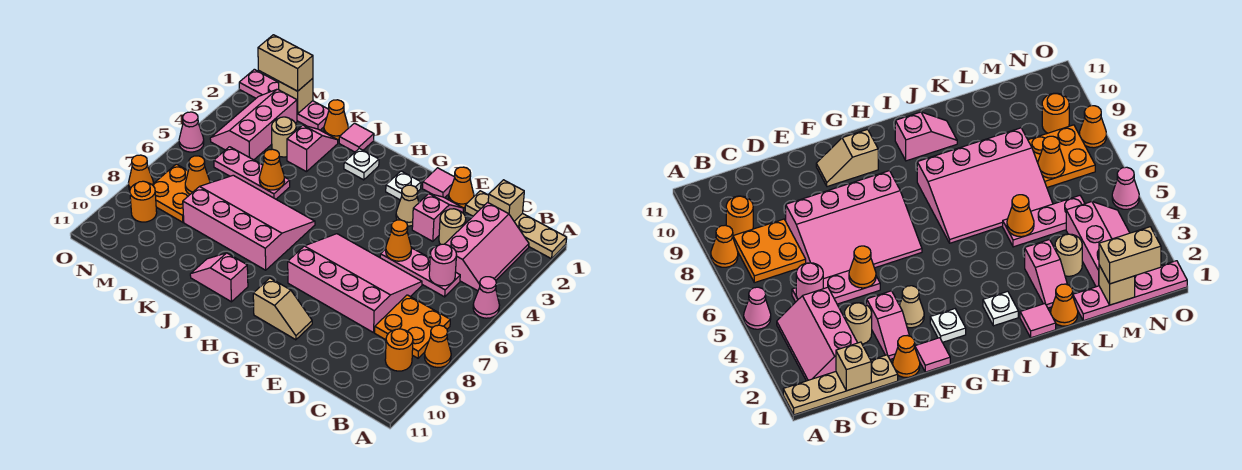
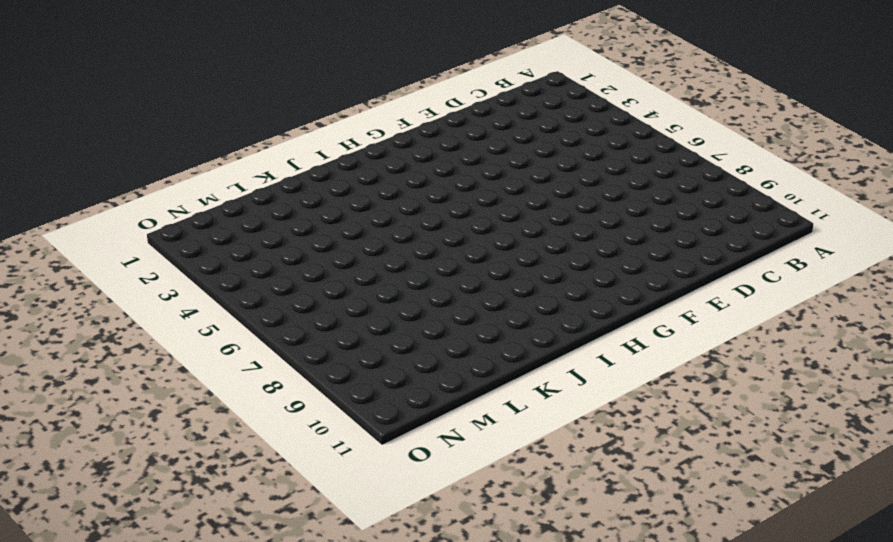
none -> tan plate A1:D1 level 1
none -> pink cone A5 level 1
none -> orange cone A8 level 1
none -> pink slope B2:C4 level 1 top C

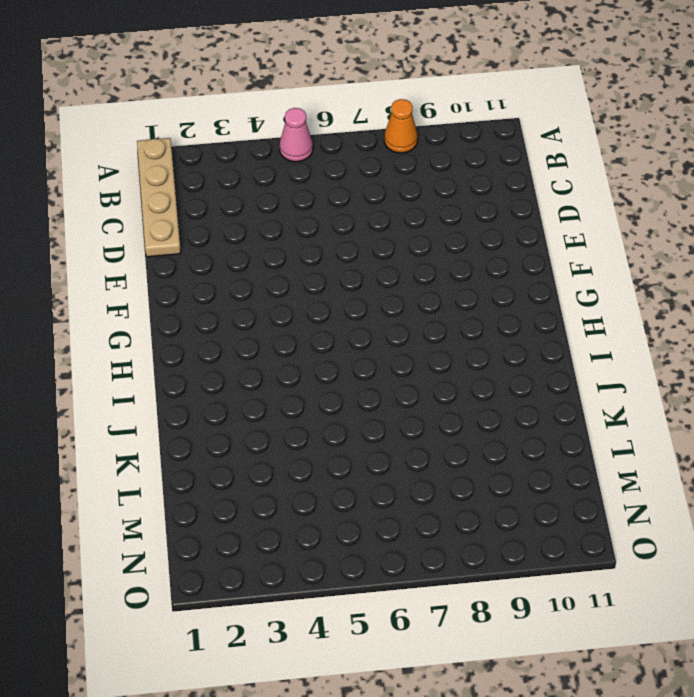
none -> pink slope B2:C4 level 1 top C
none -> orange plate B7:C8 level 1
none -> orange round brick B9 level 1
none -> pink plate C5:E5 level 1

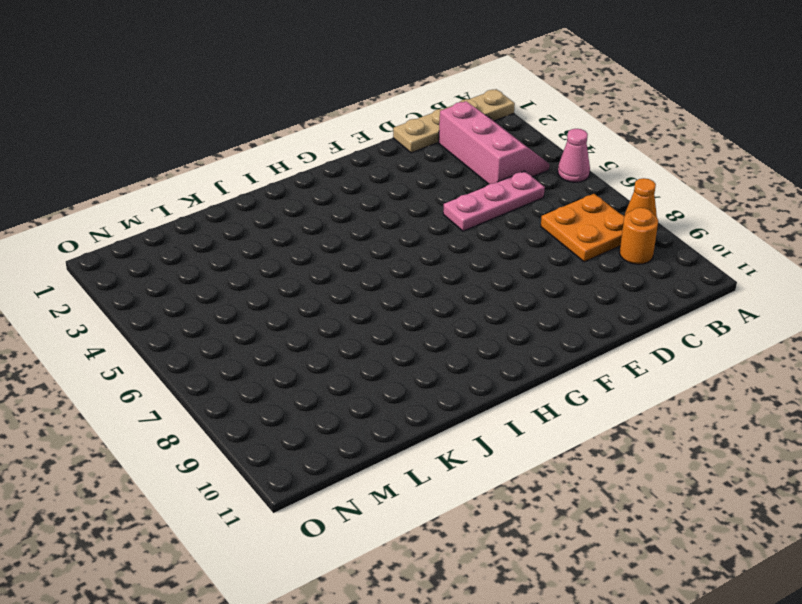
none -> tan round brick D3 level 1
none -> pink slope D6:G8 level 1 top 8
none -> orange cone E1 level 1
none -> pink slope E2:E3 level 1 top 3

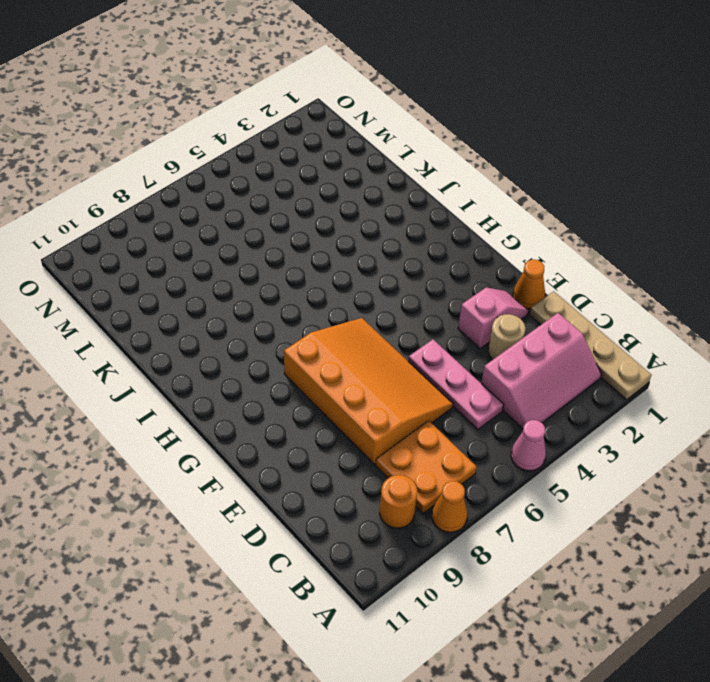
orange slope D6:G8 level 1 top 8 -> pink slope D6:G8 level 1 top 8
none -> pink tile F1 level 1
none -> tan cone F3 level 1
none -> tan slope F10:G10 level 1 top G
none -> white plate G2 level 1

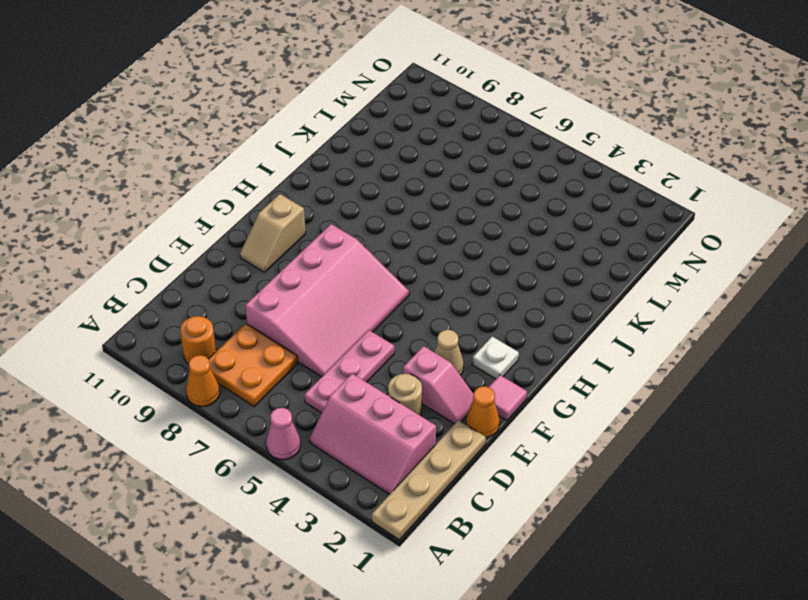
none -> white plate I2 level 1
none -> pink slope I6:L8 level 1 top 8
none -> pink slope I10:J10 level 1 top I
none -> pink tile J1 level 1

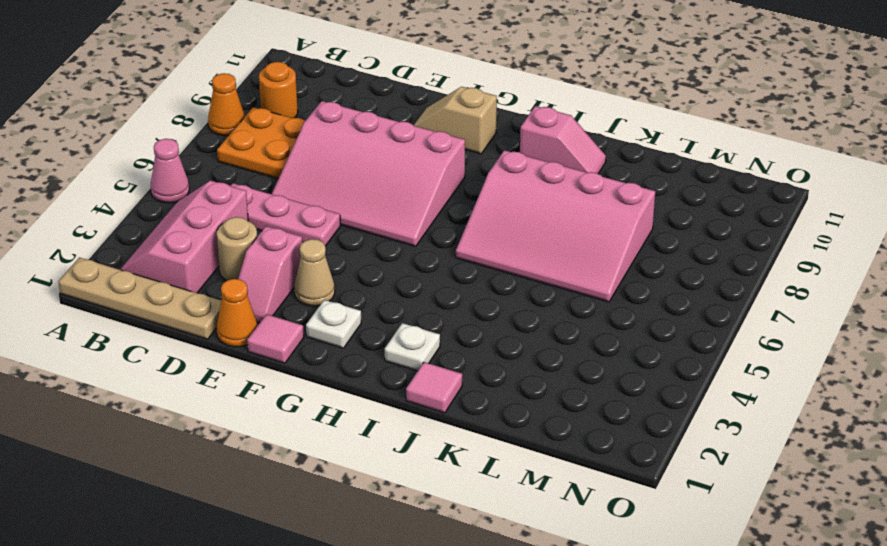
none -> orange cone K1 level 1
none -> pink slope K2:K3 level 1 top 3
none -> pink plate K5:M5 level 1
none -> pink plate L1:O1 level 1

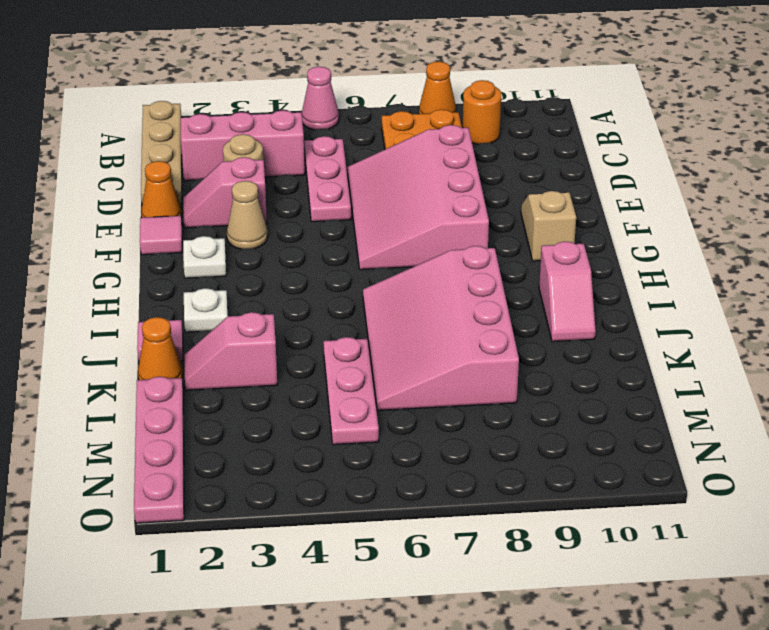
none -> tan round brick L3 level 1
none -> pink slope M2:N4 level 1 top M
none -> orange plate M7:N8 level 1
none -> orange round brick N9 level 1

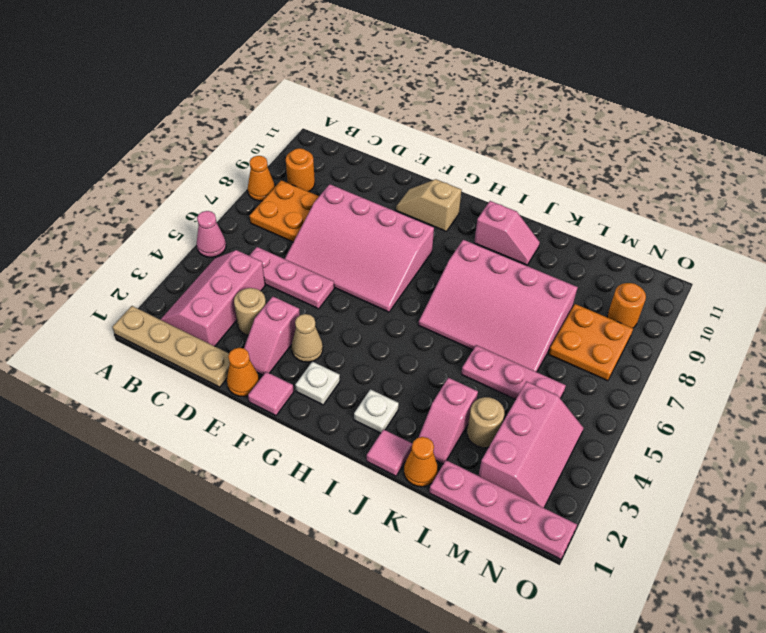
none -> pink cone O5 level 1
none -> orange cone O8 level 1
none -> tan brick C1 level 2
none -> pink round brick C5 level 2

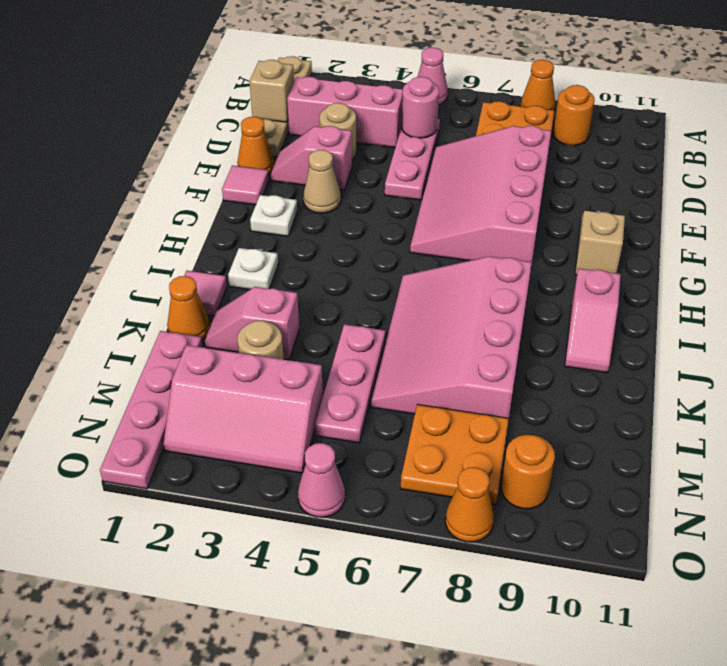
none -> orange cone E5 level 2
none -> orange cone K5 level 2
none -> tan brick M1 level 2
none -> orange cone M7 level 2

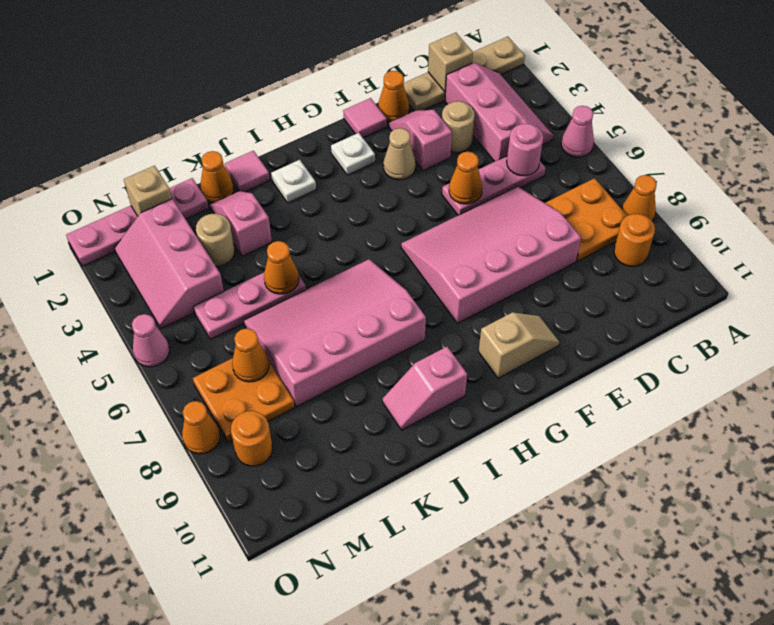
none -> tan brick M1:N1 level 3

